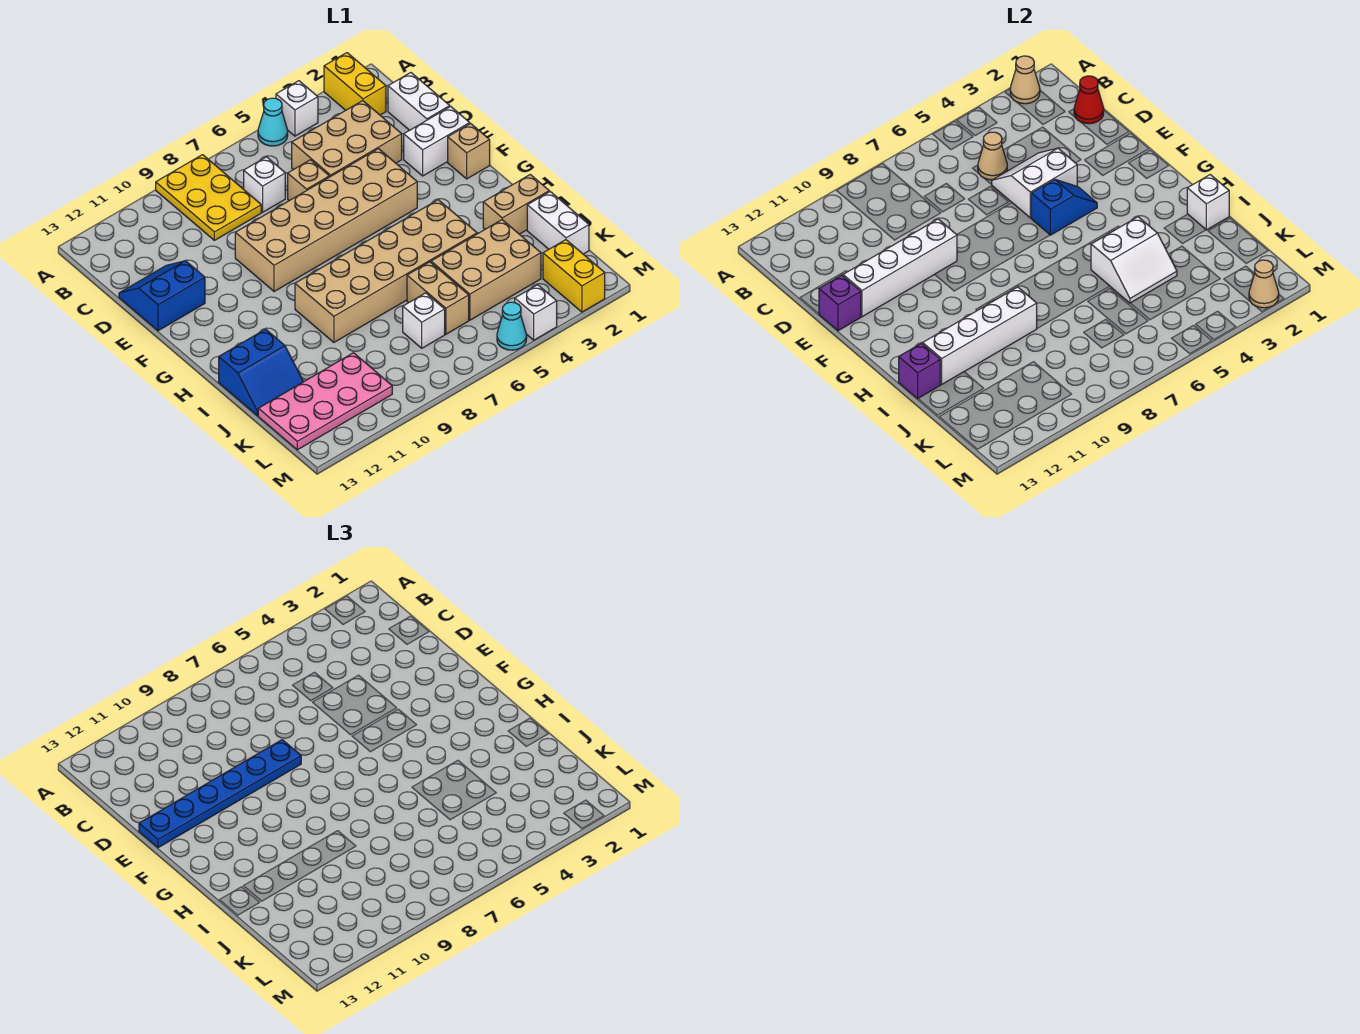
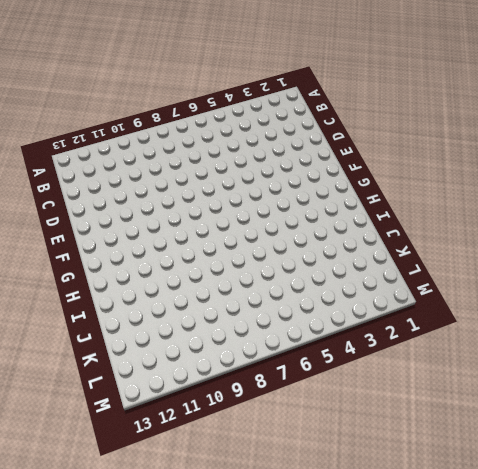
none -> yellow brick A2:B2 level 1
none -> white brick A4 level 1
none -> cyan cone A5 level 1
none -> yellow plate A8:C9 level 1

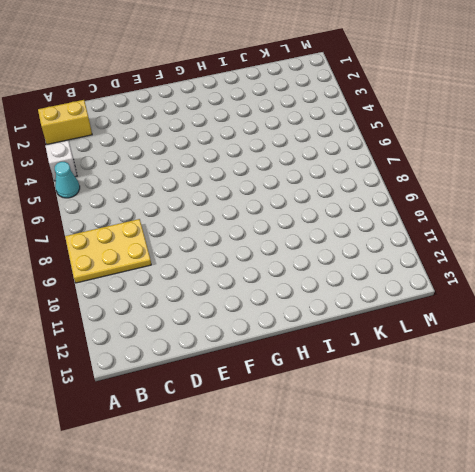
none -> white brick C1:D1 level 1
none -> tan brick C3:D5 level 1
none -> white brick C7 level 1
none -> tan brick D6 level 1

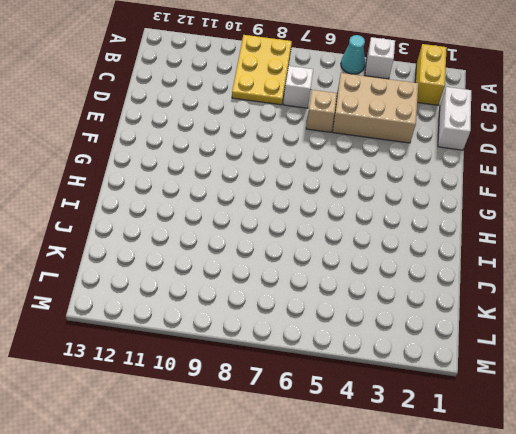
none -> blue slope D12:E13 level 1 top E
none -> white brick E1:E2 level 1
none -> tan brick E4:F9 level 1
none -> tan brick F1 level 1

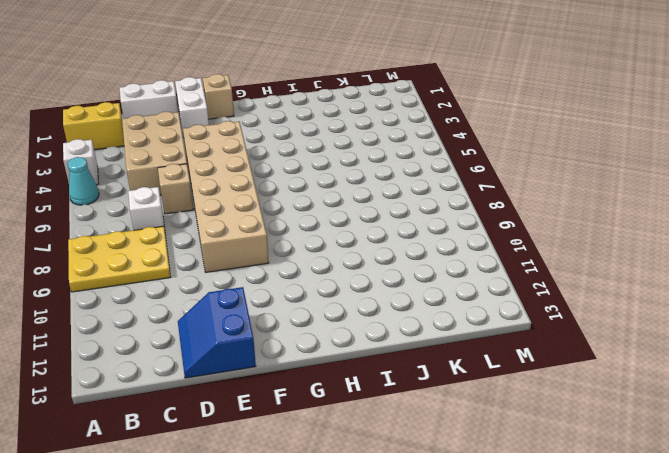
none -> tan brick H4:I9 level 1
none -> tan brick I1:I2 level 1
none -> blue slope I12:J13 level 1 top I
none -> white brick J1:K1 level 1

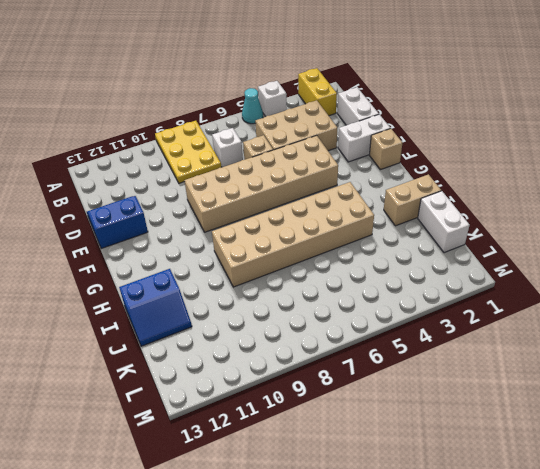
none -> tan brick J3:K5 level 1
none -> tan brick J6:K6 level 1
none -> white brick K7 level 1
none -> pink plate K10:L13 level 1

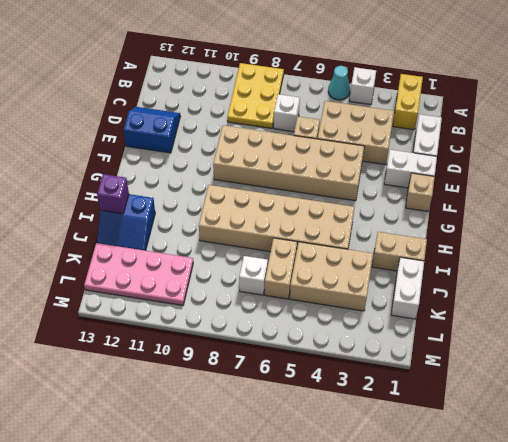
none -> yellow brick L2:M2 level 1
none -> white brick M4 level 1
none -> cyan cone M5 level 1
none -> tan cone A2 level 2

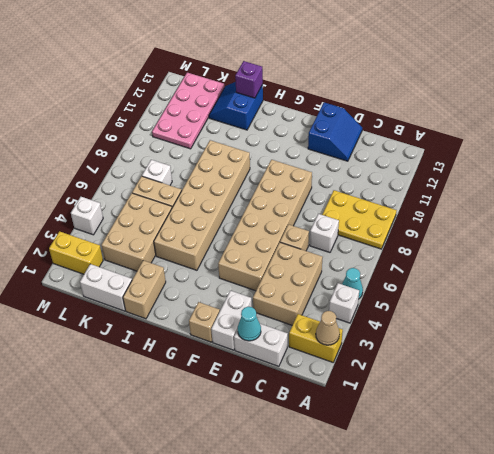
cyan cone D1 level 2 -> cyan cone M5 level 1
none -> red cone C1 level 2
none -> tan cone C5 level 2
none -> white slope D4:E5 level 2 top E
none -> white brick E9:E12 level 2

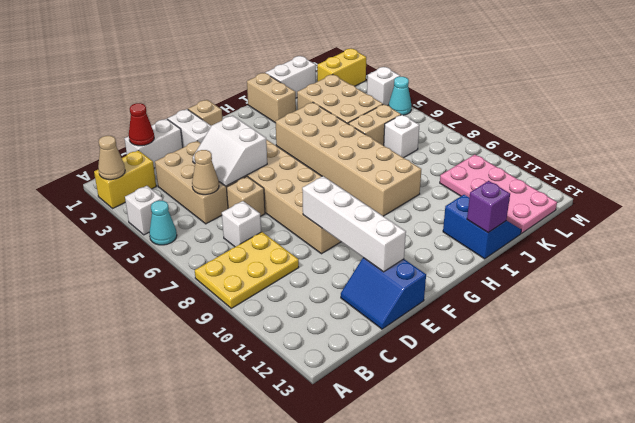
none -> purple brick E13 level 2
none -> blue slope F4:F5 level 2 top 5
none -> white brick I1 level 2
none -> white slope I4:J5 level 2 top I

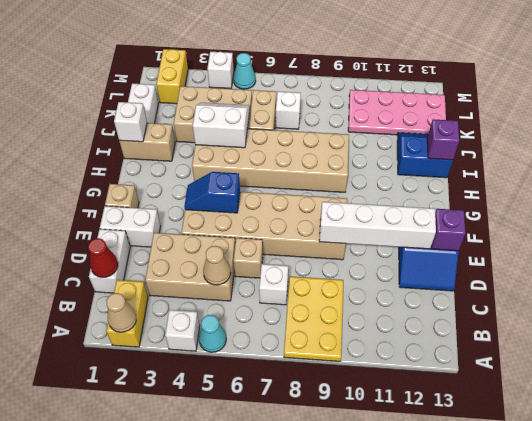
none -> white slope D4:E5 level 2 top E
none -> white brick I9:I12 level 2
none -> tan cone M2 level 2
none -> blue plate E8:E13 level 3

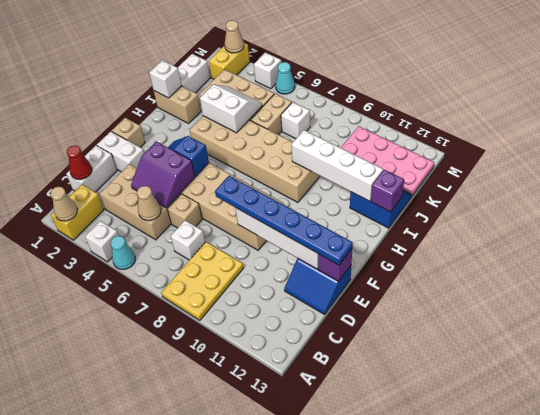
purple slope D4:E5 level 2 top E -> white slope D4:E5 level 2 top E

